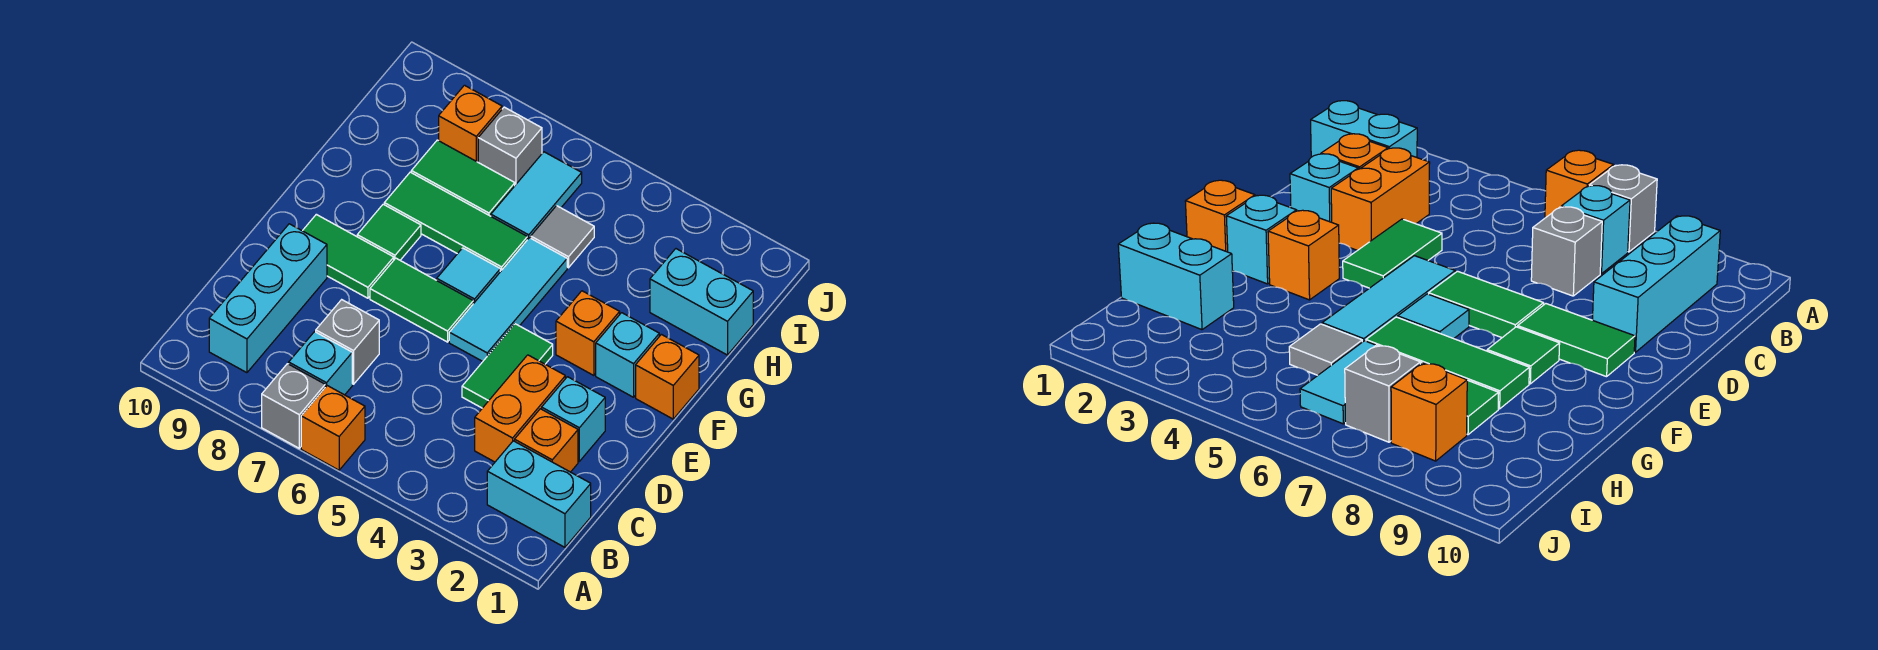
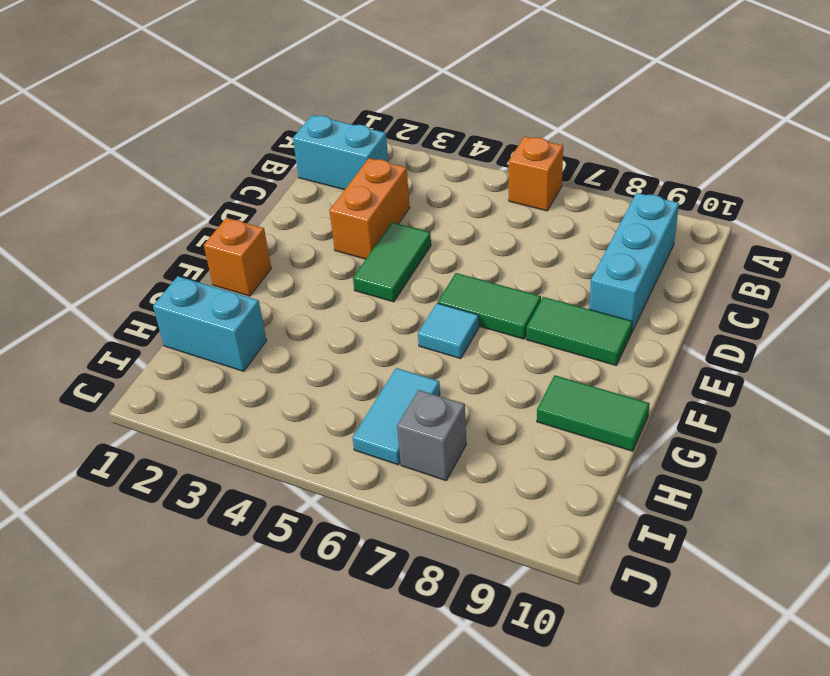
green tile G9:G10 level 1 -> green tile H7:H8 level 1
none -> grey brick A7 level 1
none -> cyan brick B7 level 1
none -> orange brick C2 level 1

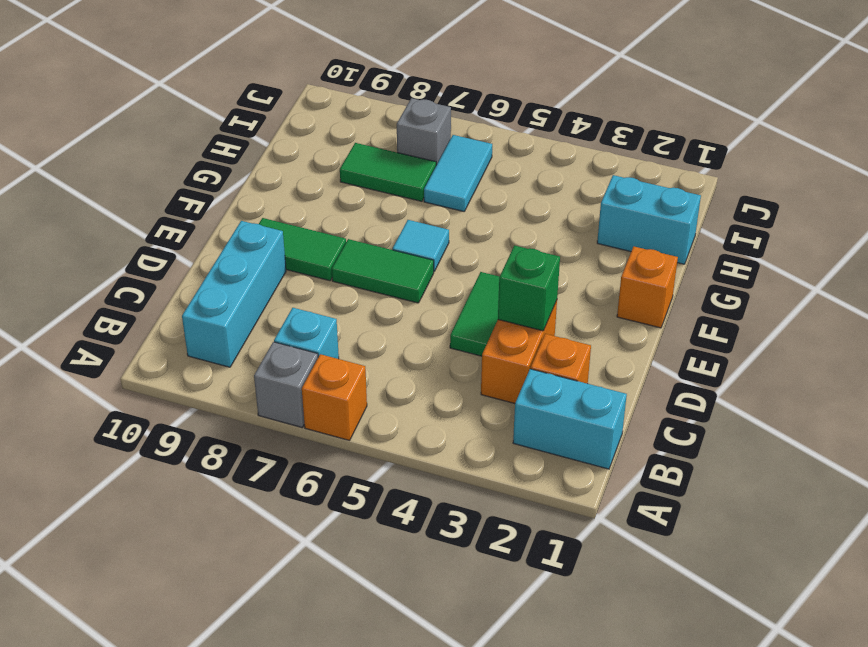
green brick D3 level 2 -> none
none -> grey brick C7 level 1
none -> cyan brick D2 level 1
none -> cyan tile E5:G5 level 1

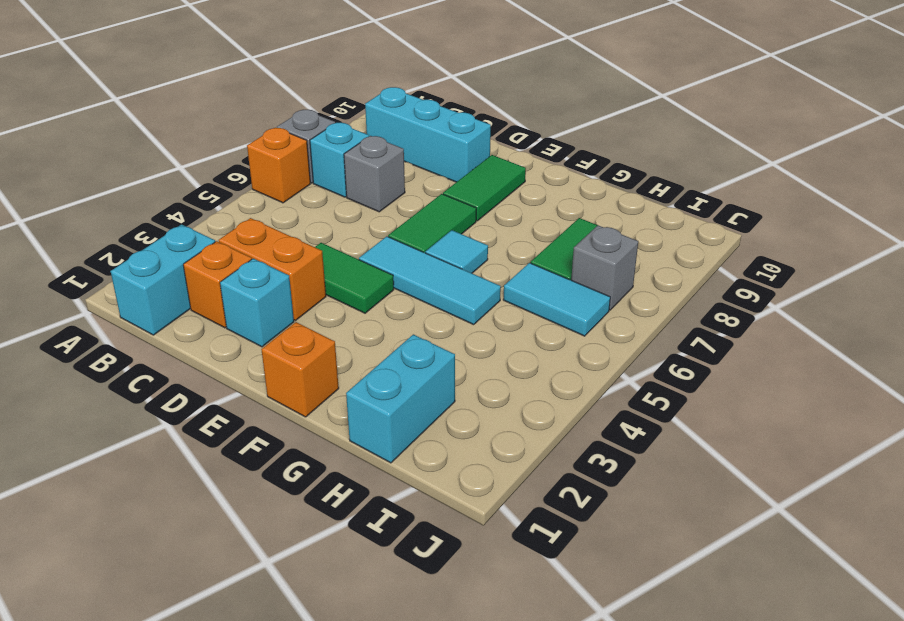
none -> cyan brick F2 level 1
none -> orange brick F3 level 1
none -> green tile F8 level 1

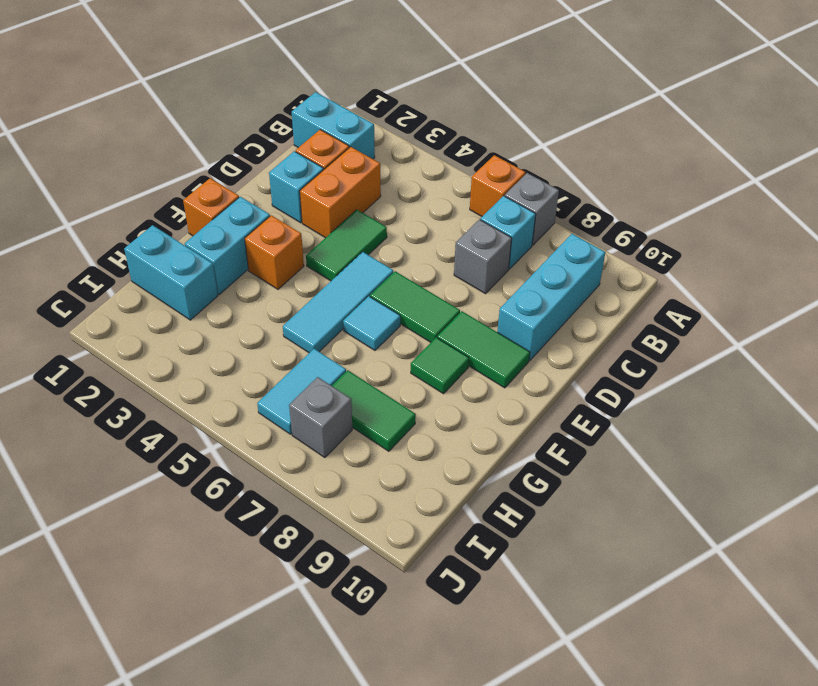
cyan brick F2:G2 level 1 -> cyan brick F2 level 1
none -> green tile G6:G8 level 1
none -> grey tile H5 level 1
none -> orange brick I8 level 1

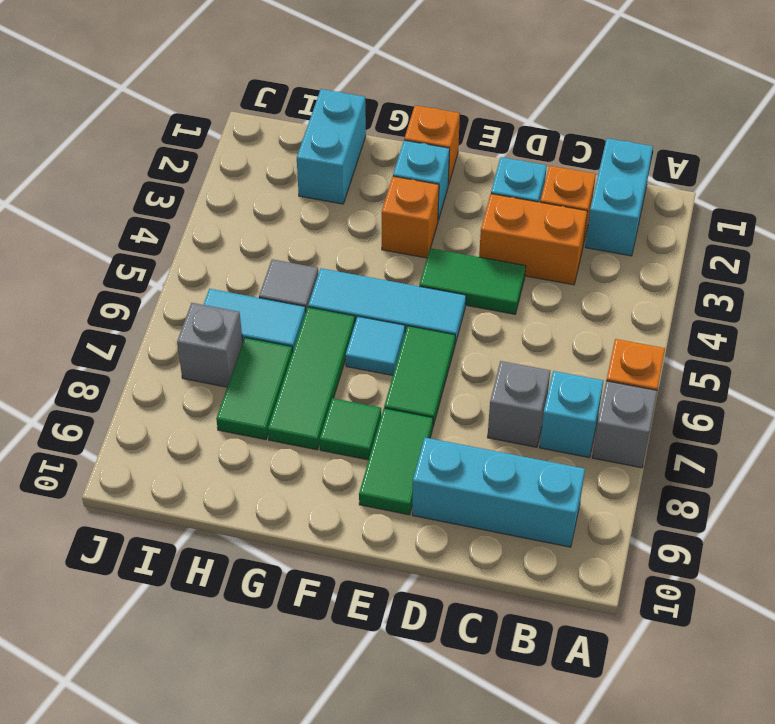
none -> orange brick I8 level 1

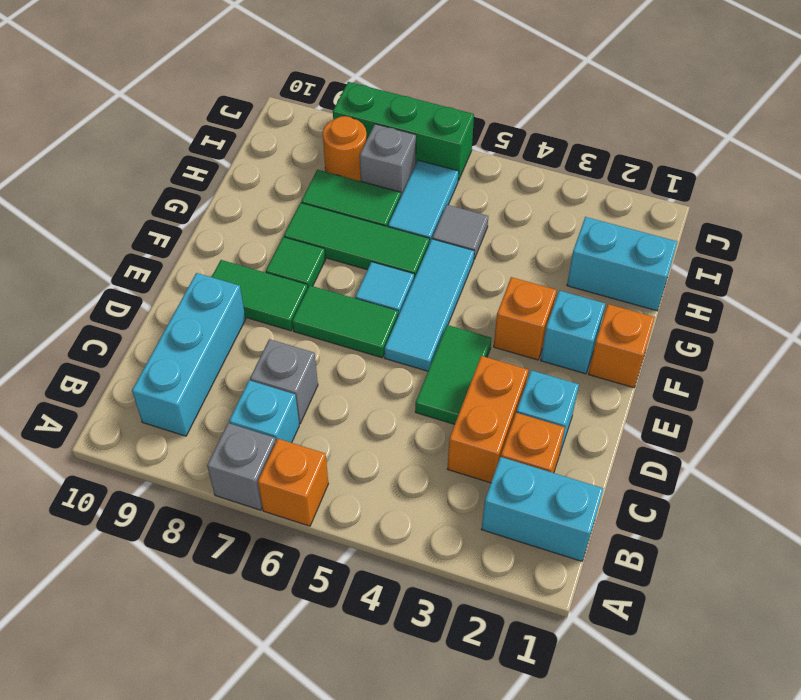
orange round brick I8 level 1 -> orange brick I8 level 1
green brick J6:J8 level 1 -> none

